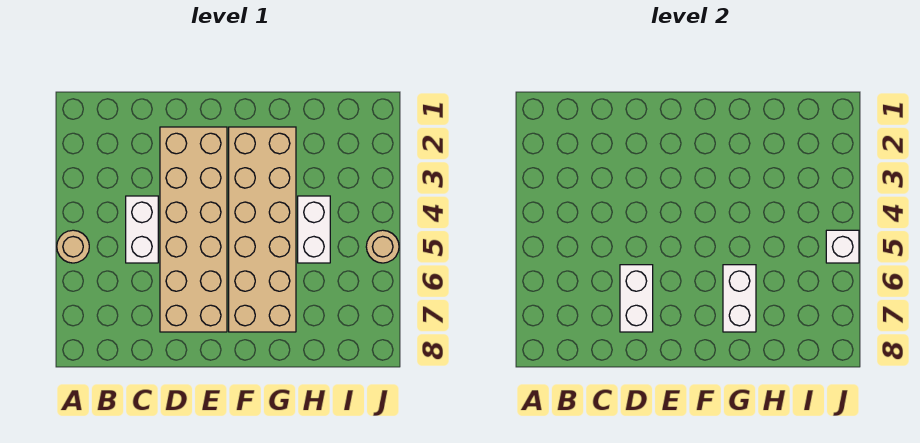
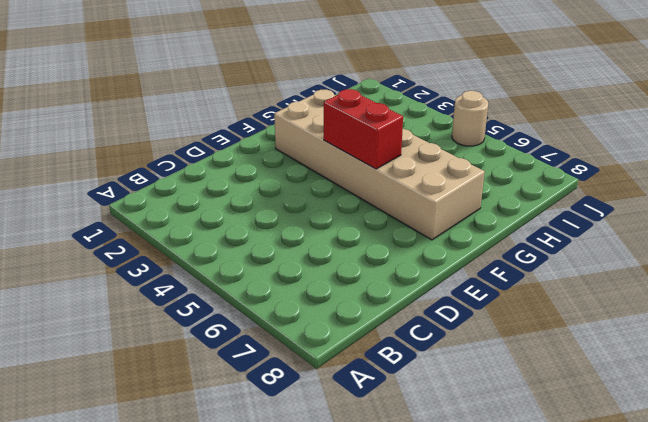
red brick F4:F5 level 2 -> none
none -> tan round brick A5 level 1
none -> white brick C4:C5 level 1

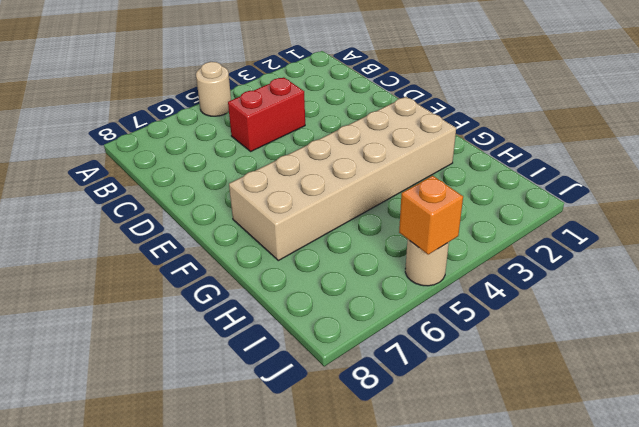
red brick C4:C5 level 1 -> white brick C4:C5 level 1
orange brick J5 level 2 -> white brick J5 level 2
none -> tan brick D2:E7 level 1
none -> white brick H4:H5 level 1

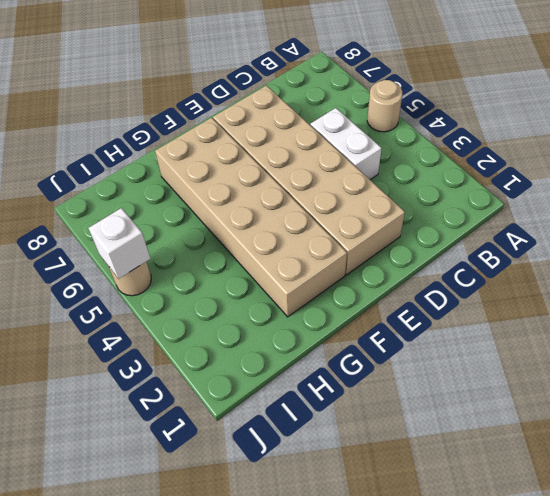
none -> white brick H4:H5 level 1
none -> white brick D6:D7 level 2

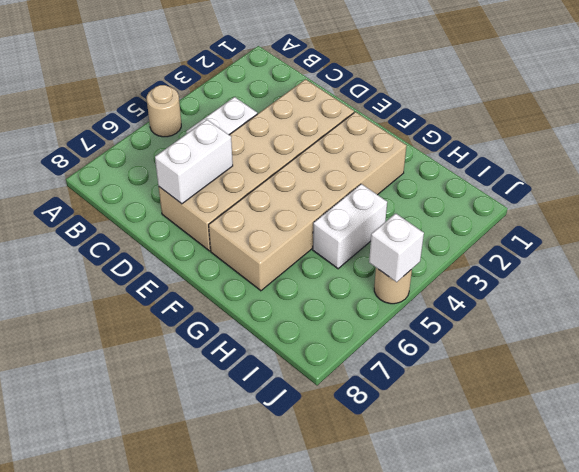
none -> white brick G6:G7 level 2

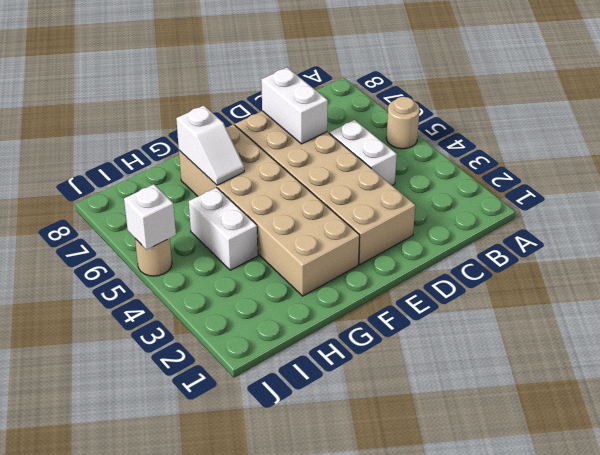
white slope G6:G7 level 2 top 7 -> white brick G6:G7 level 2

